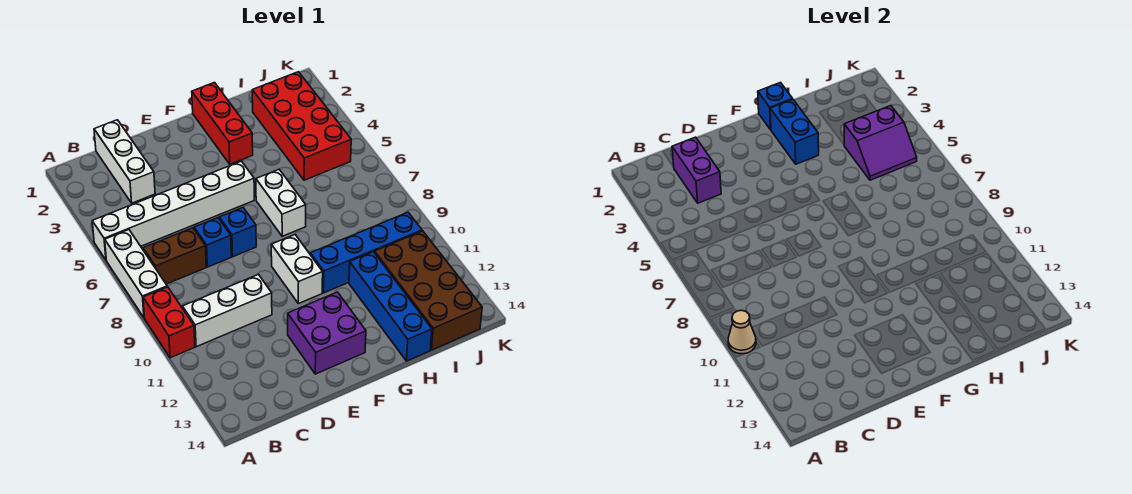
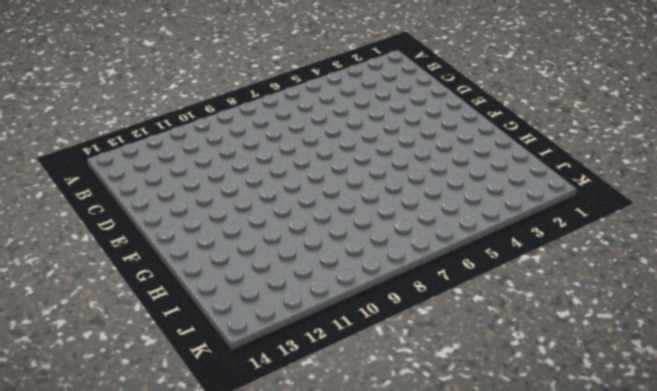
none -> white brick A5:F5 level 1
none -> white brick A6:A8 level 1
none -> red brick A9:A10 level 1

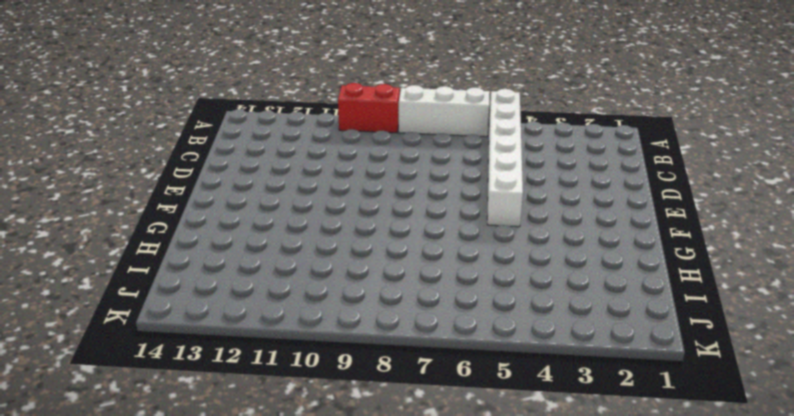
none -> brown brick B7:C7 level 1
none -> white brick B10:D10 level 1
none -> white brick C1:C3 level 1

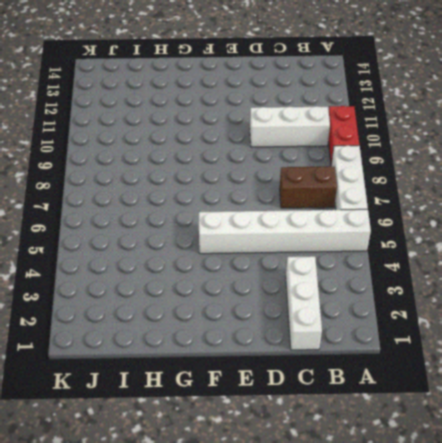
none -> blue brick D7 level 1
none -> blue brick E7 level 1
none -> purple brick E12:F13 level 1

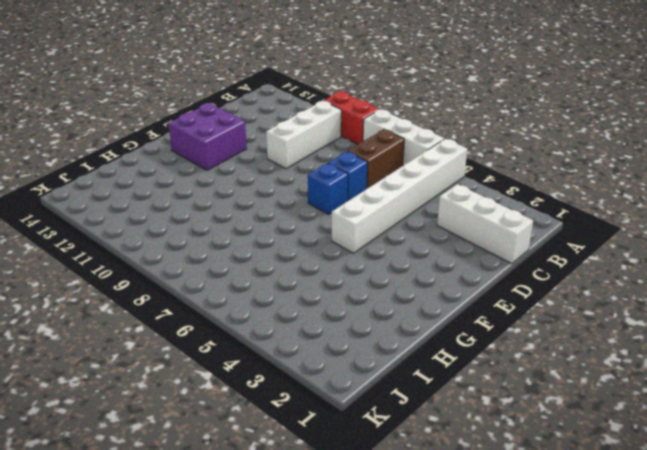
none -> white brick F9:F10 level 1
none -> red brick G1:G3 level 1
none -> white brick G6:G7 level 1

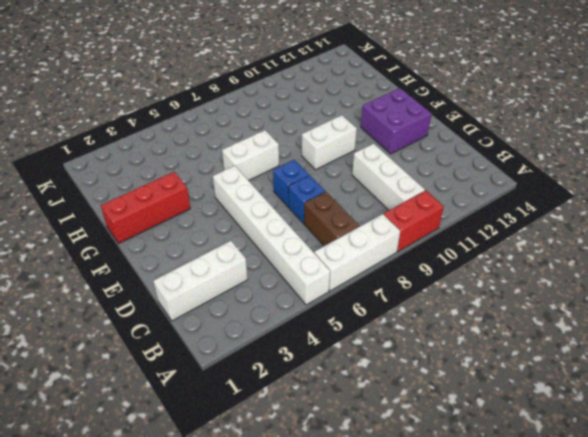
none -> blue brick G10:J10 level 1
none -> blue brick H11:H14 level 1
none -> red brick I2:J5 level 1

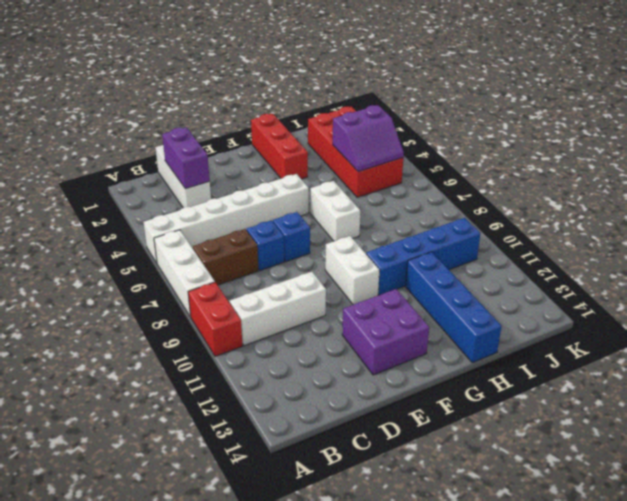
none -> brown brick I11:J14 level 1
none -> tan cone A10 level 2
none -> blue brick G1 level 2

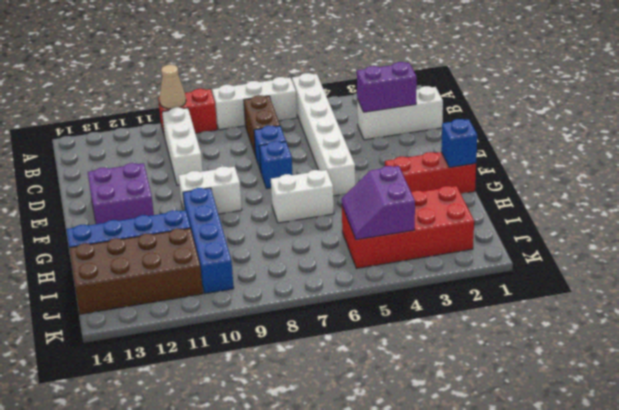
none -> blue brick G2:G3 level 2

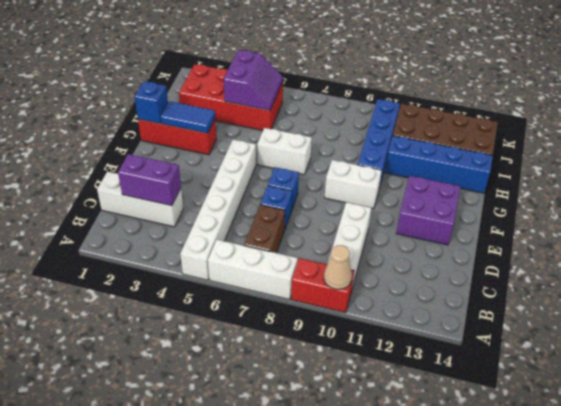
blue tile G2:G3 level 2 -> blue brick G2:G3 level 2

